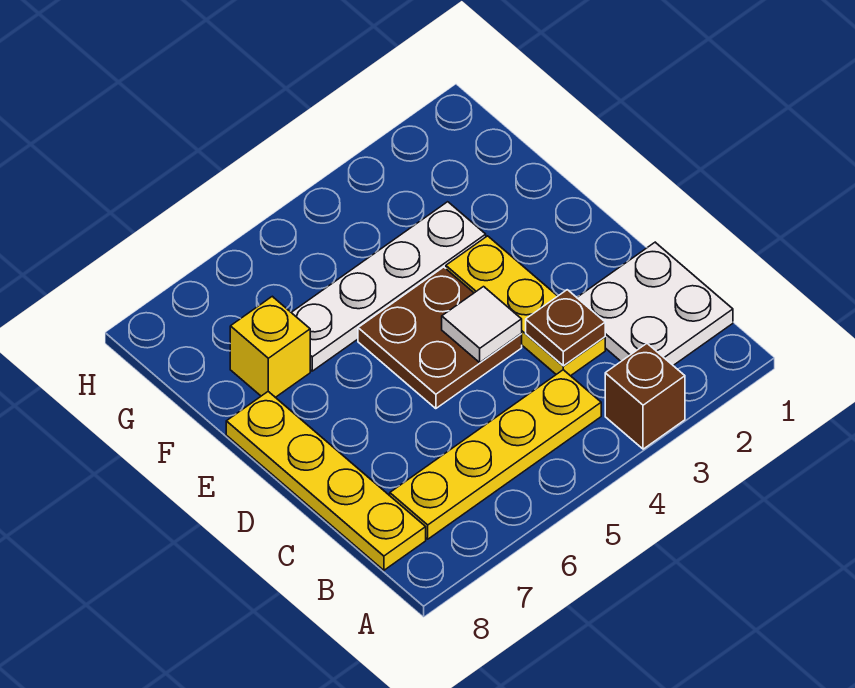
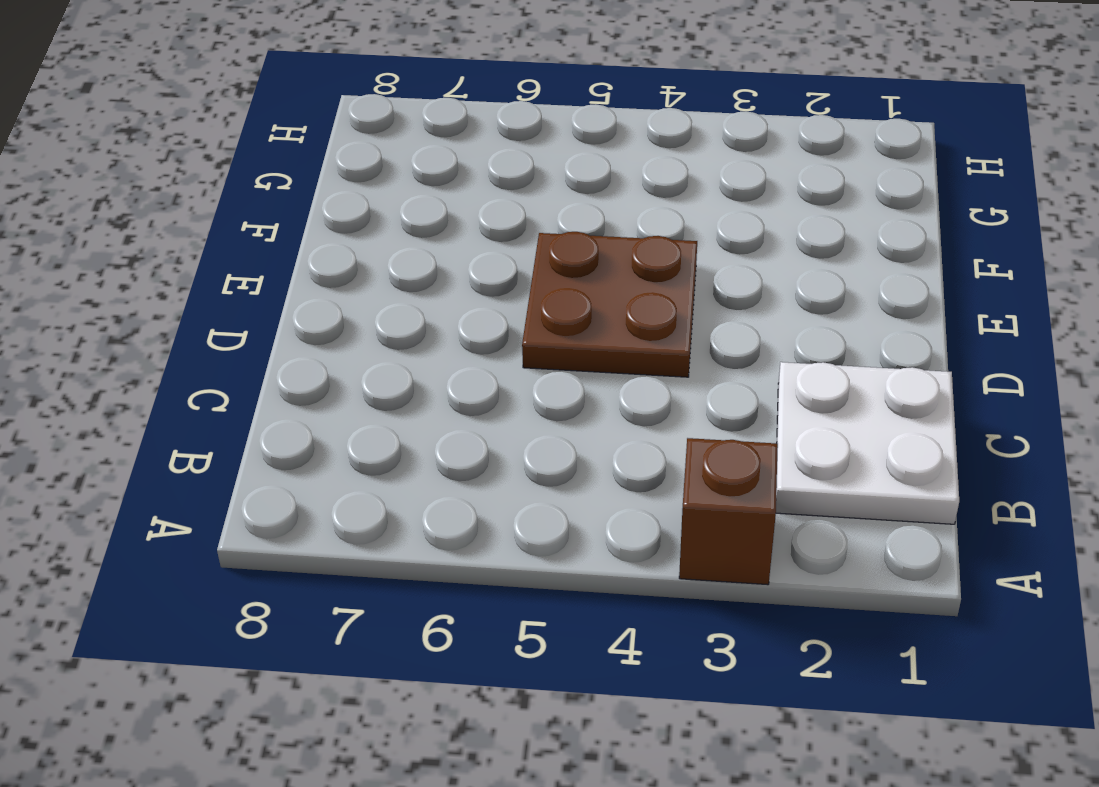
none -> yellow plate B4:B7 level 1
none -> yellow plate B8:E8 level 1

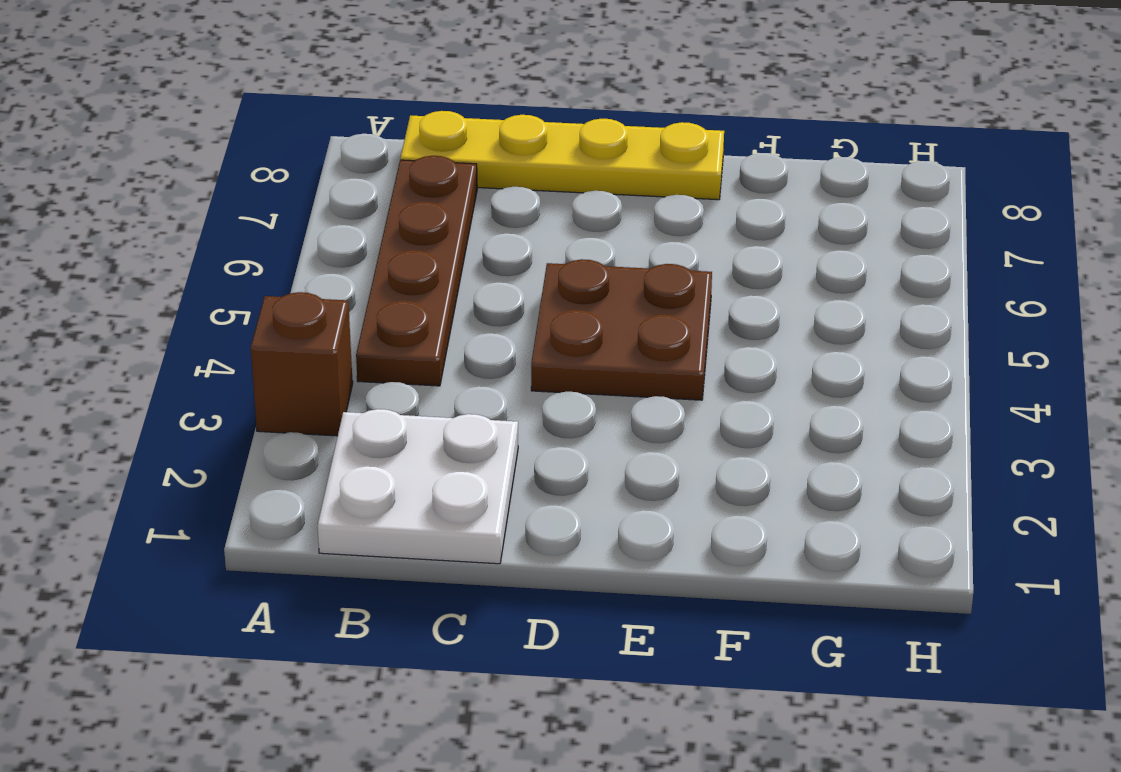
brown plate B4:B7 level 1 -> yellow plate B4:B7 level 1
none -> yellow plate C3:E3 level 1
none -> white plate F3:F6 level 1

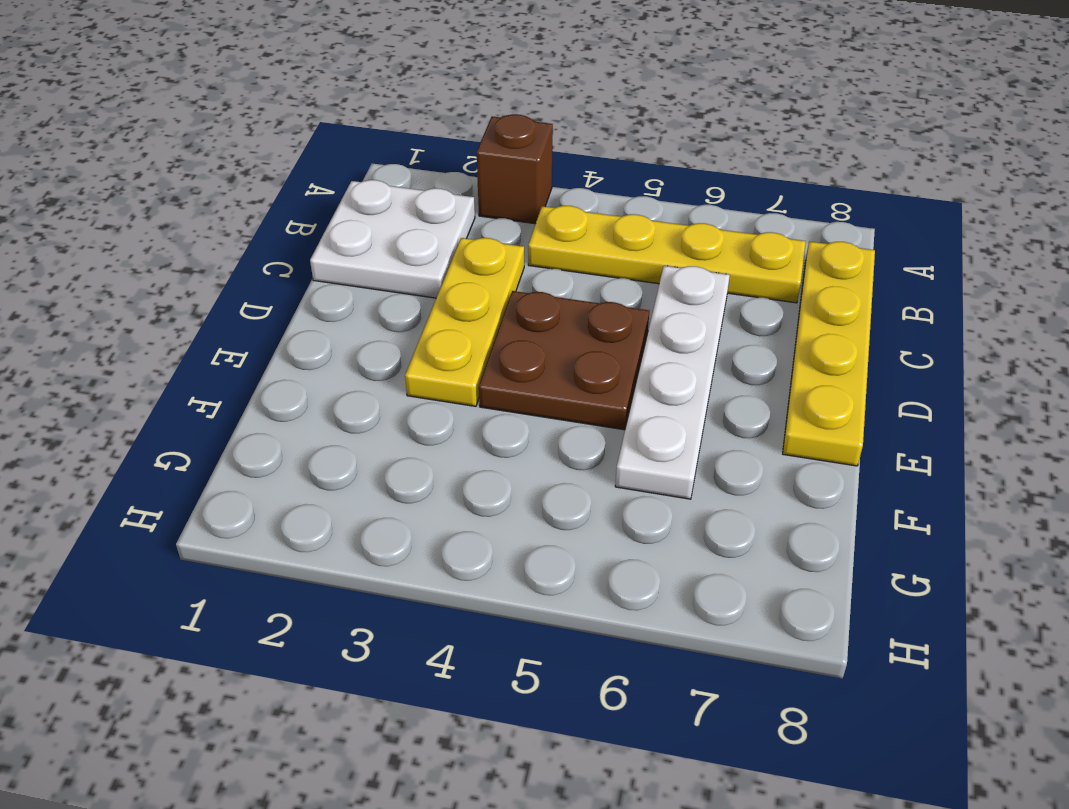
white plate C6:F6 level 1 -> white plate F3:F6 level 1
none -> yellow brick F7 level 1
none -> brown plate C3 level 2

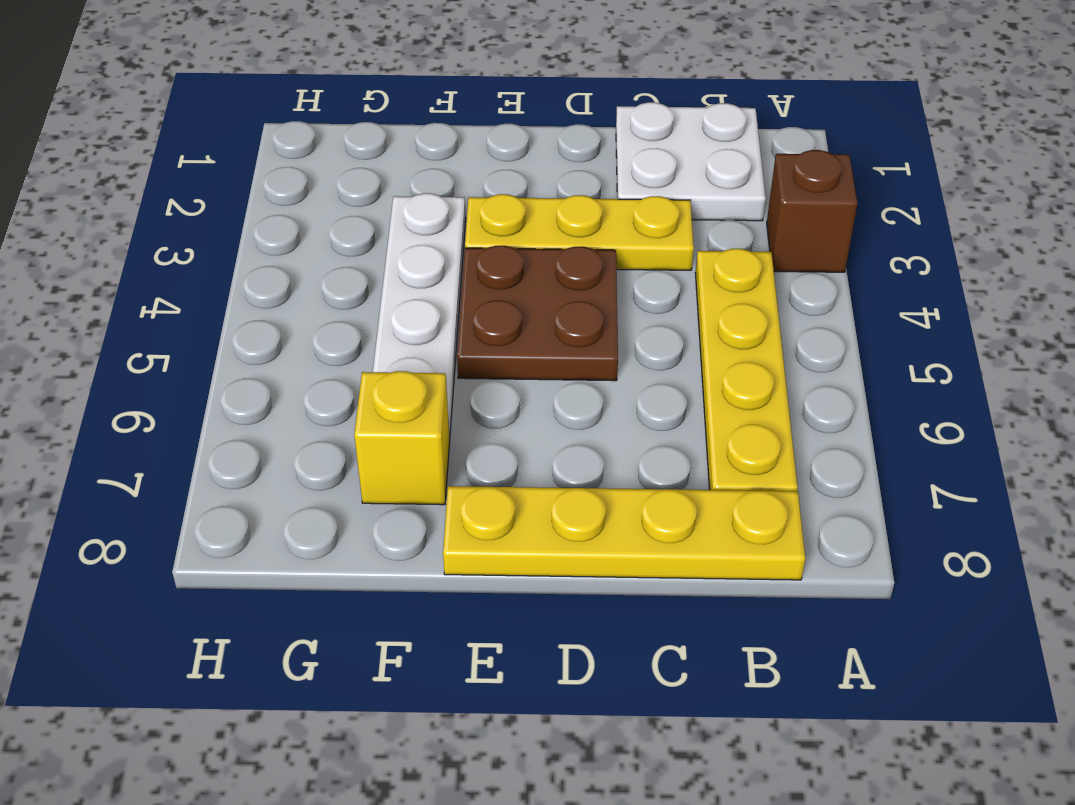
none -> brown plate C3 level 2
none -> white tile D4 level 2

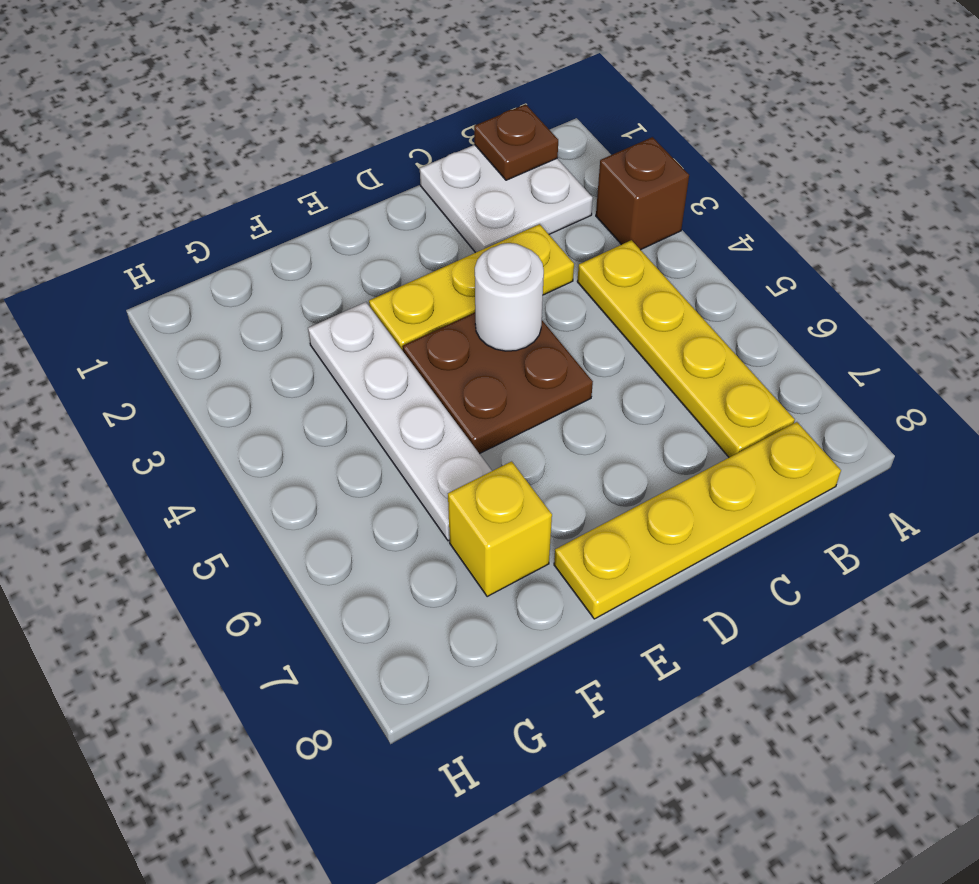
brown plate B1 level 2 -> brown plate C3 level 2
white round brick D4 level 2 -> white tile D4 level 2

